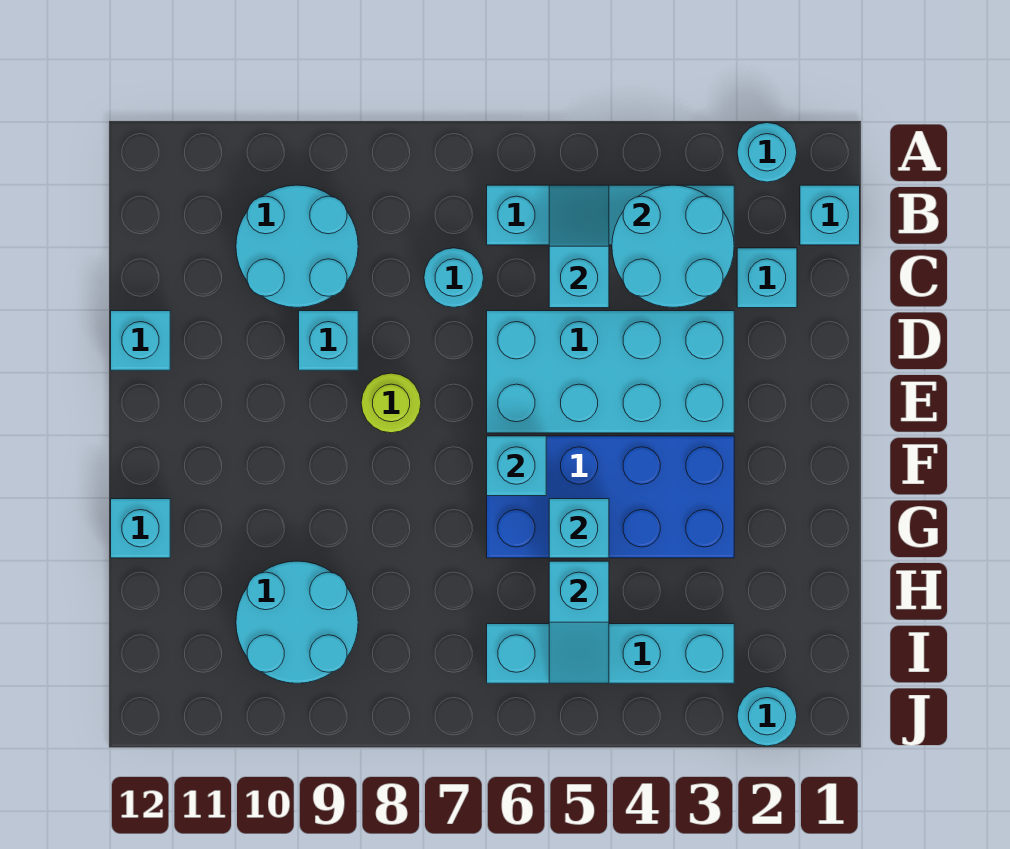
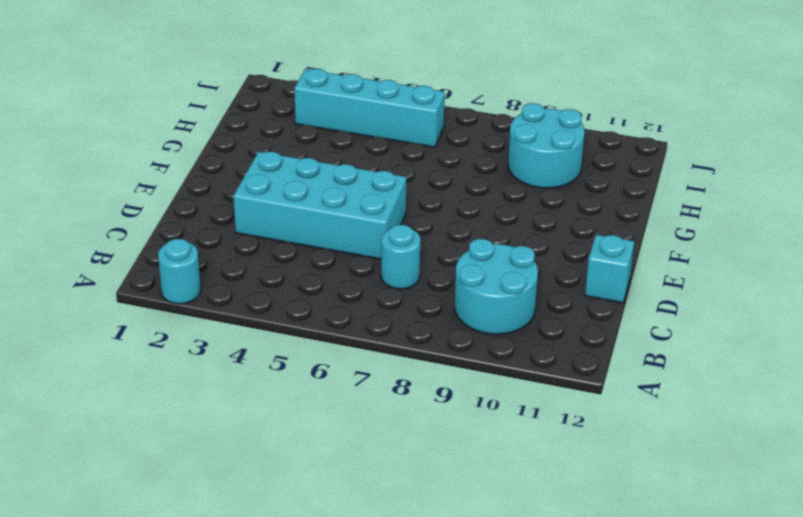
none -> cyan brick B1 level 1
none -> cyan brick B3:B6 level 1
none -> cyan brick C2 level 1

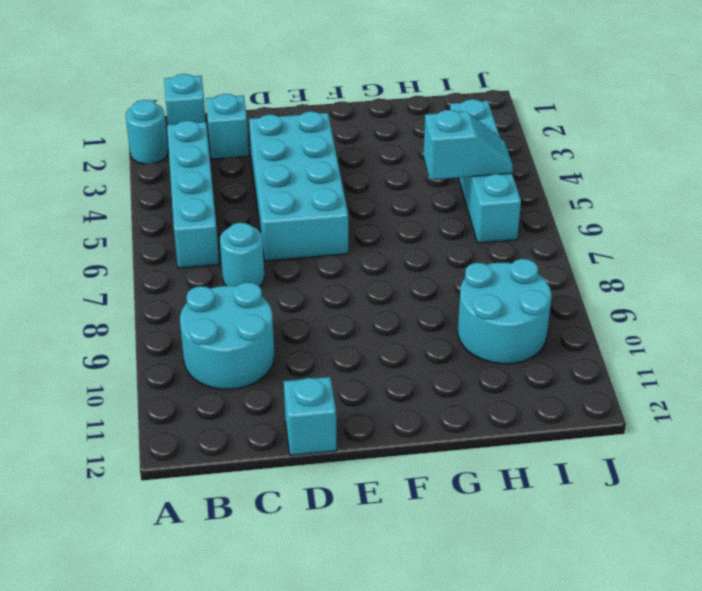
none -> cyan brick D9 level 1
none -> lime round brick E8 level 1
none -> blue brick F3:G6 level 1

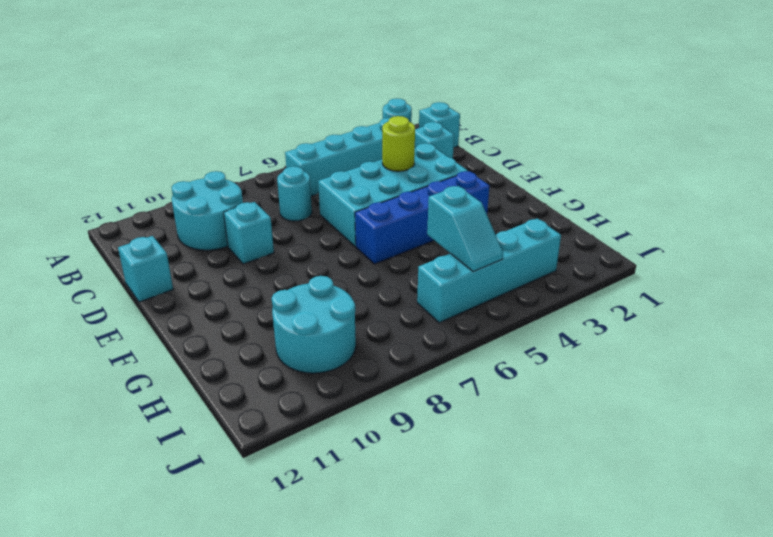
lime round brick D4 level 2 -> lime round brick E8 level 1
blue brick F3:F6 level 1 -> blue brick F3:G6 level 1
none -> cyan brick G12 level 1
none -> cyan round brick J2 level 1
none -> cyan round brick B3:C4 level 2

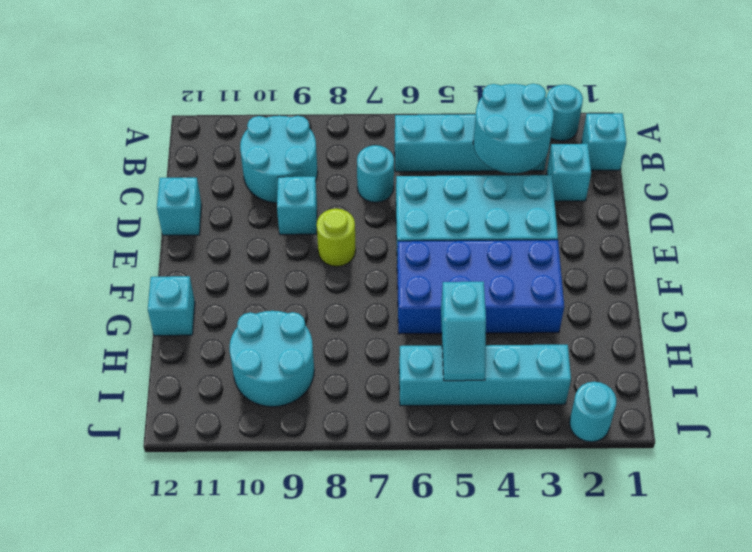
none -> cyan slope B5:C5 level 2 top C
none -> cyan brick F6 level 2
none -> cyan brick G5 level 2

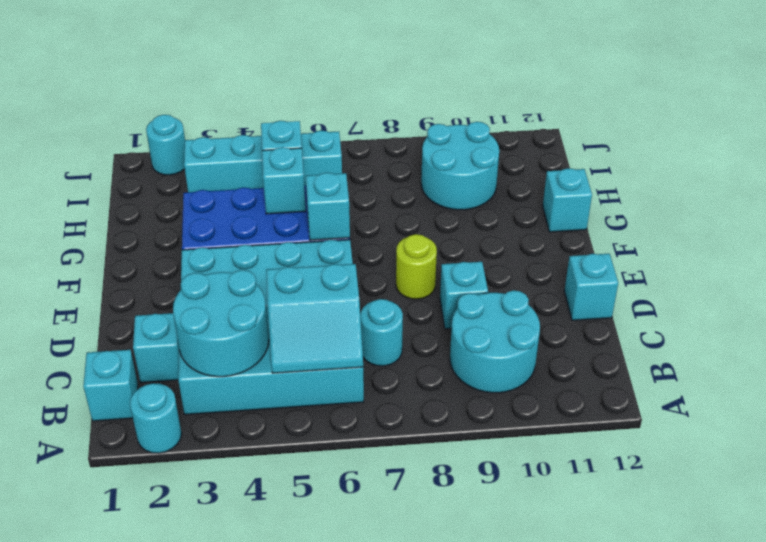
cyan slope B5:C6 level 2 top C -> cyan slope B5:C5 level 2 top C

